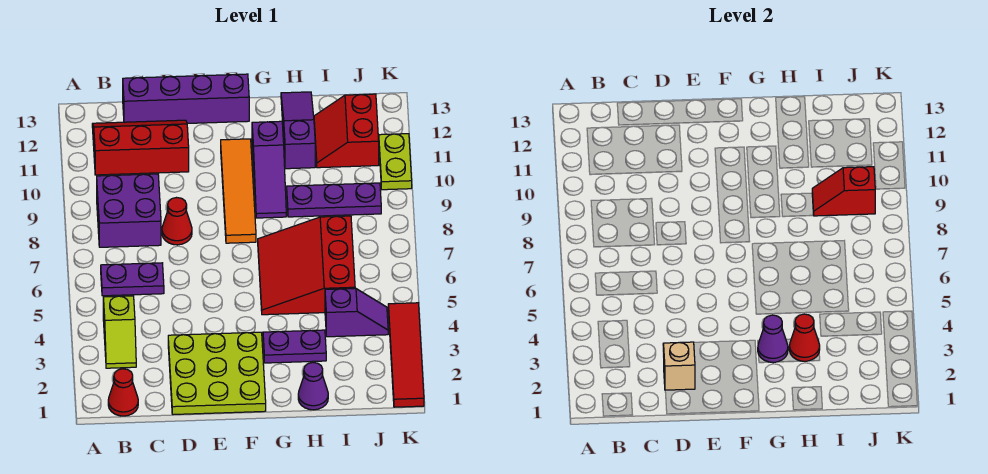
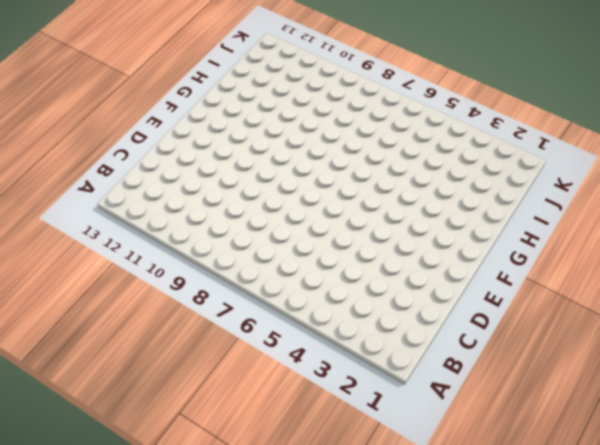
none -> red cone B1 level 1
none -> lime slope B3:B4 level 1 top 4
none -> purple plate B6:C6 level 1

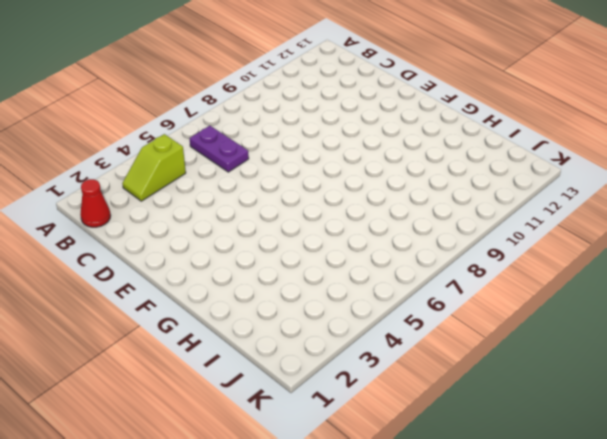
none -> purple brick B8:C9 level 1
none -> red slope B11:D12 level 1 top 11
none -> purple brick C13:F13 level 1

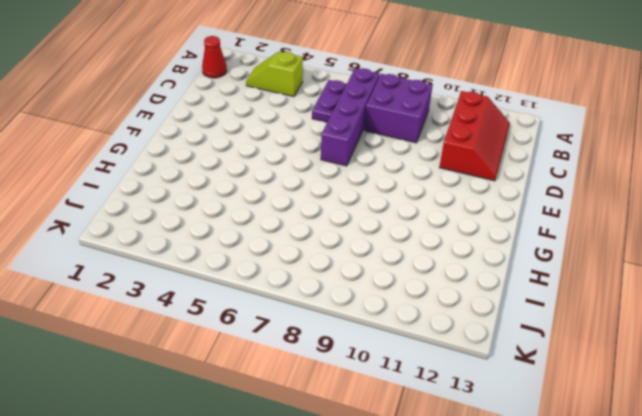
purple brick B7:E7 level 1 -> purple brick C13:F13 level 1
none -> lime plate D1:F3 level 1
none -> red cone D8 level 1
none -> orange tile F8:F11 level 1

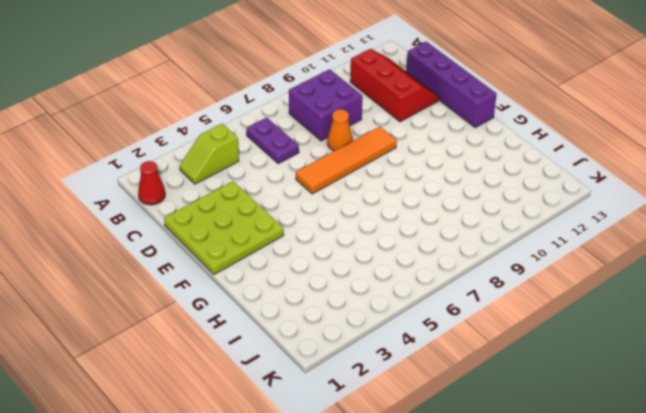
orange cone D8 level 1 -> red cone D8 level 1
orange tile E6:E9 level 1 -> orange tile F8:F11 level 1
none -> purple plate G3:H3 level 1
none -> red slope G5:I7 level 1 top I
none -> purple slope G9:G11 level 1 top 11

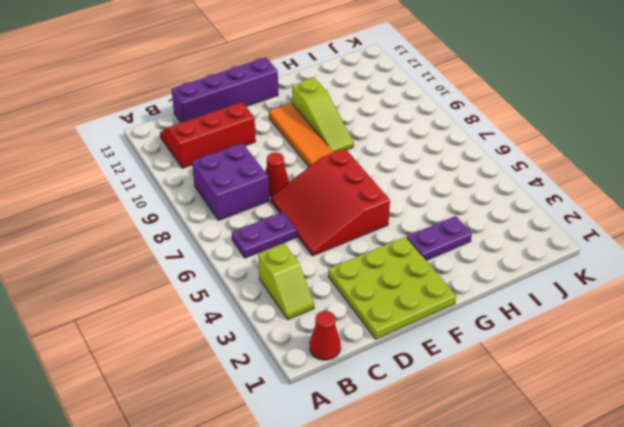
red slope D5:F7 level 1 top F -> red slope G5:I7 level 1 top I
lime slope G9:G11 level 1 top 11 -> purple slope G9:G11 level 1 top 11
none -> purple cone H1 level 1
none -> purple plate H9:J9 level 1
none -> purple slope H11:H13 level 1 top 11

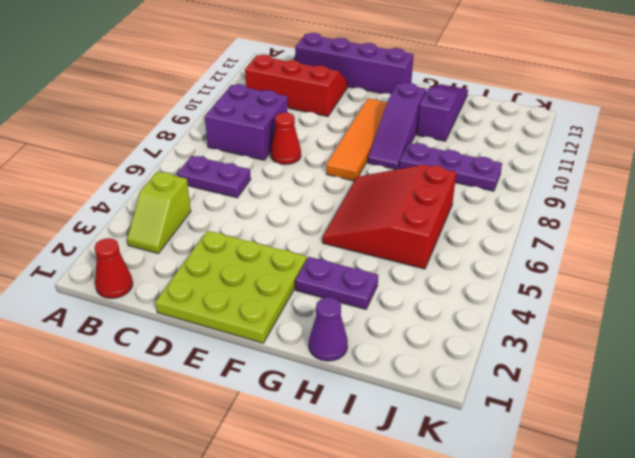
none -> purple slope I4:J4 level 1 top I
none -> red slope I11:J12 level 1 top J
none -> red tile K1:K4 level 1

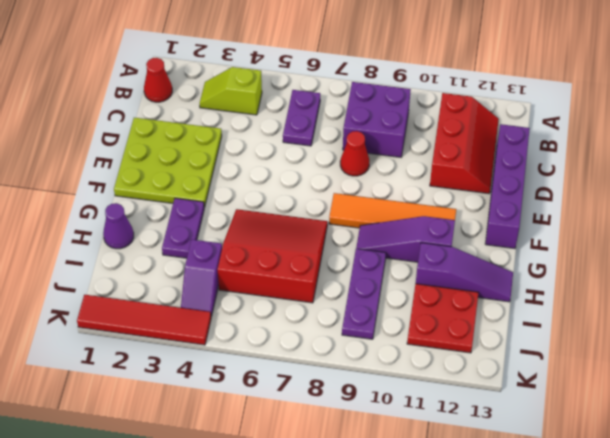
red plate I11:J12 level 1 -> red slope I11:J12 level 1 top J
none -> lime plate K10:K11 level 1
none -> tan brick D2 level 2
none -> purple cone G3 level 2

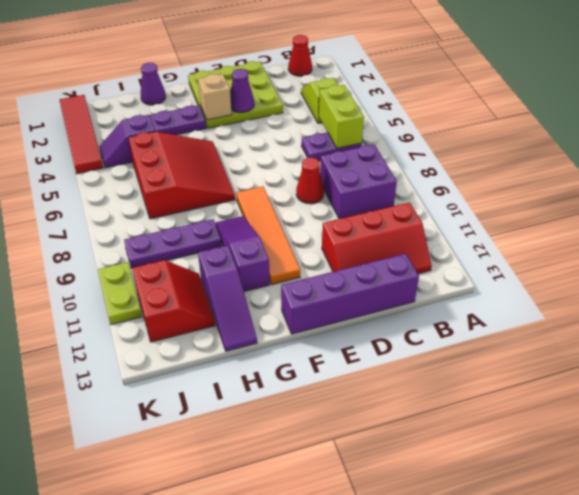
lime brick B5:B6 level 2 -> none
purple cone E3 level 2 -> purple cone G3 level 2
tan brick F3 level 2 -> tan brick D2 level 2
none -> red cone H3 level 2
none -> red slope I9:J9 level 2 top J

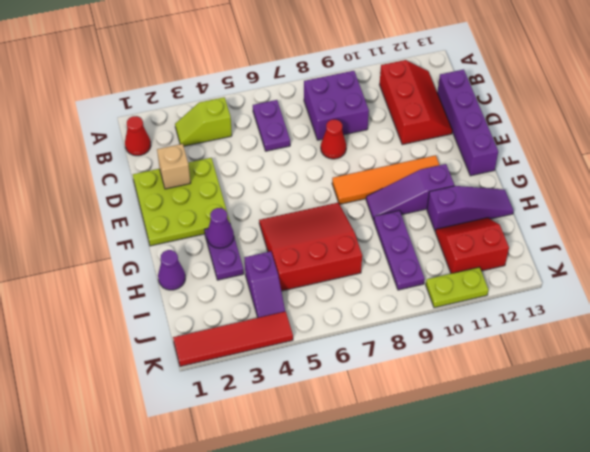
none -> red cone H3 level 2
none -> red slope I9:J9 level 2 top J

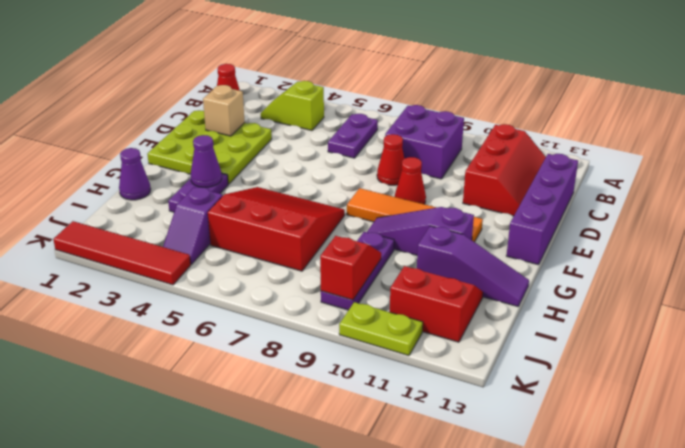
red cone E9 level 1 -> red cone H3 level 2

